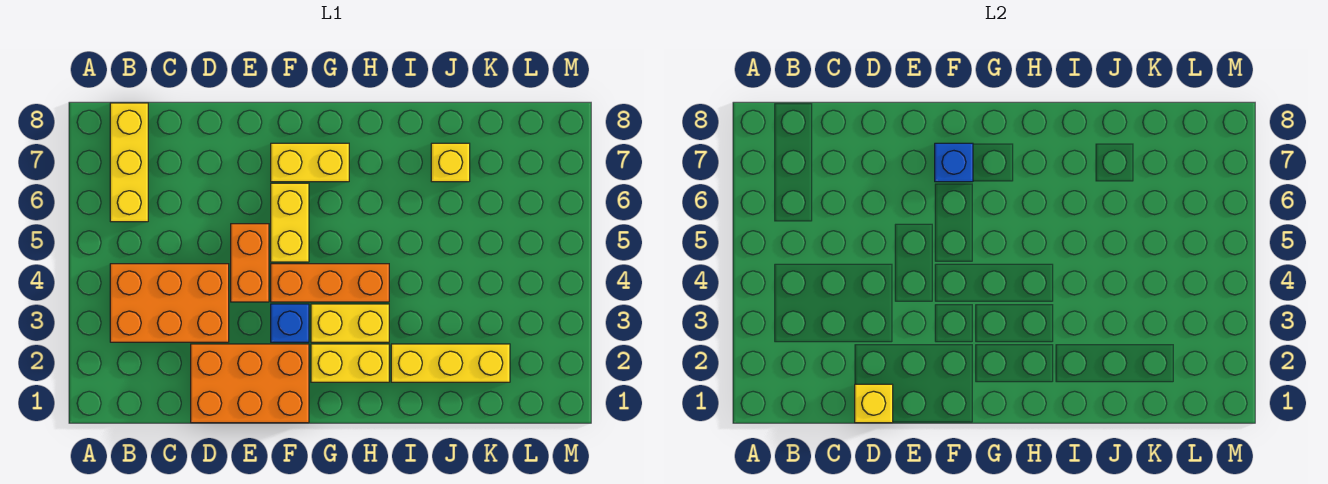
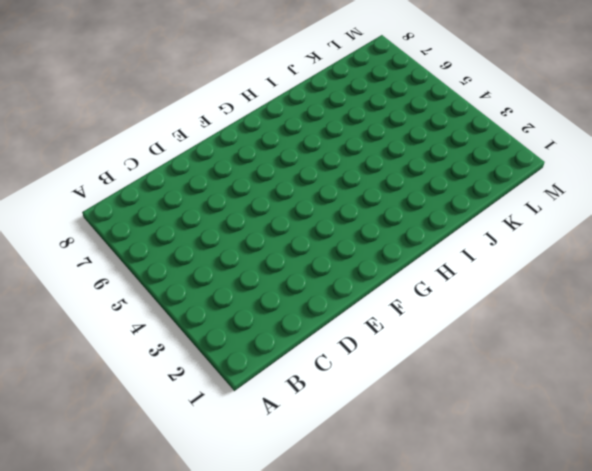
none -> orange brick B3:D4 level 1
none -> yellow brick B6:B8 level 1
none -> orange brick D1:F2 level 1

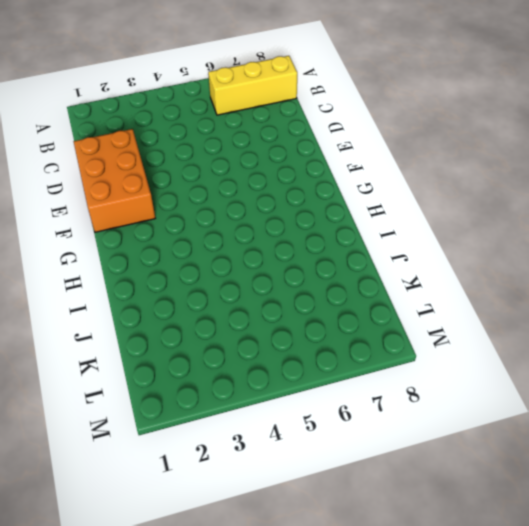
none -> orange brick B3:D4 level 1
none -> orange brick E4:E5 level 1
none -> blue brick F3 level 1

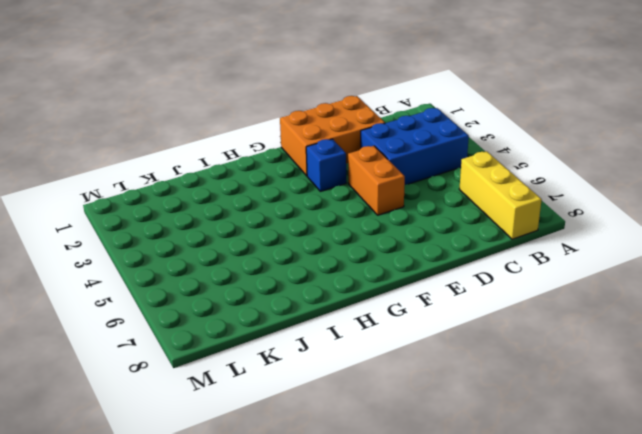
blue brick B3:D4 level 1 -> orange brick B3:D4 level 1
none -> orange brick F4:H4 level 1
none -> yellow brick F5:F6 level 1
none -> yellow brick F7:G7 level 1

